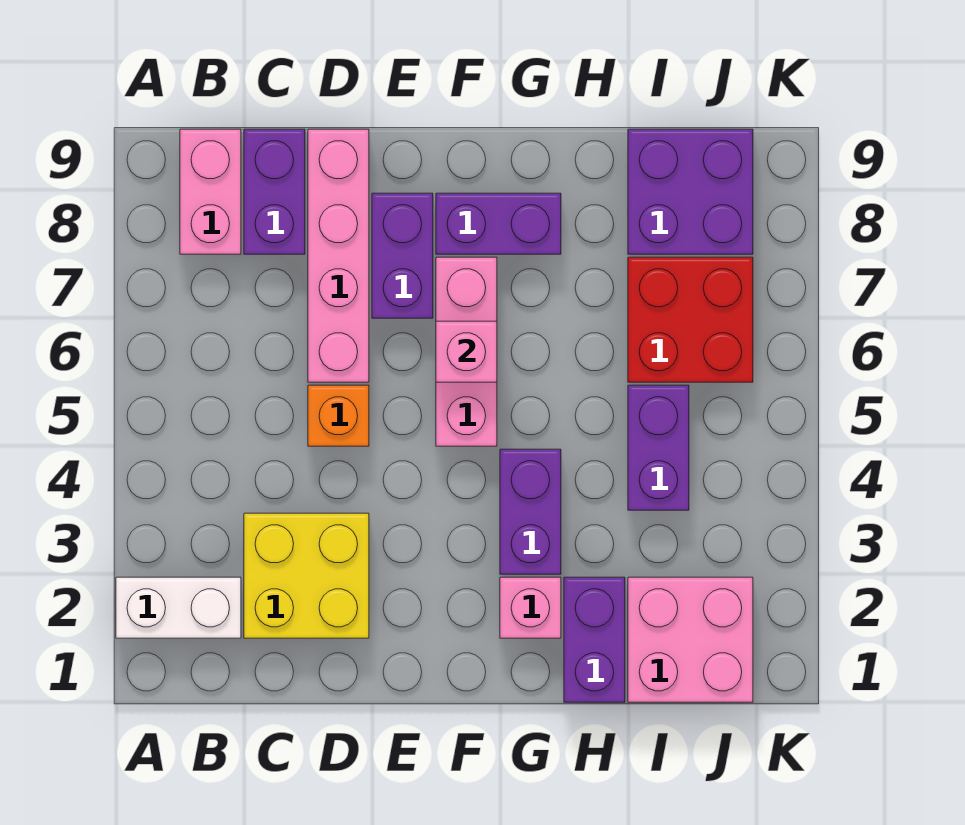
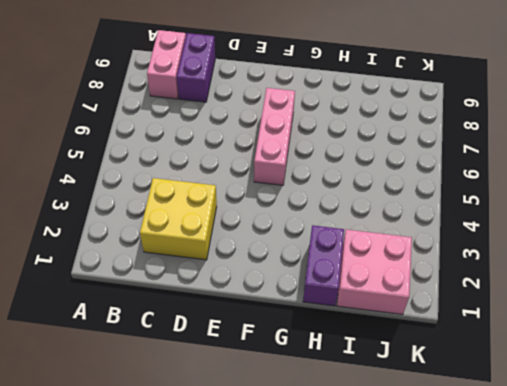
none -> white brick A2:B2 level 1
none -> orange brick D5 level 1
none -> pink brick D6:D9 level 1

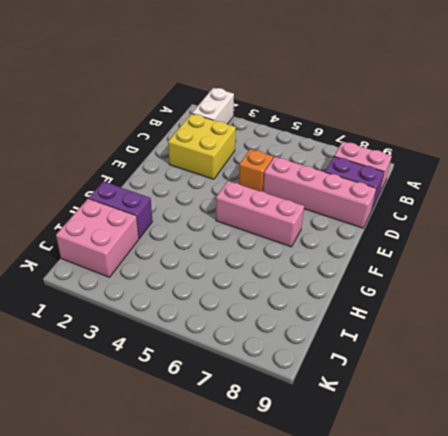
none -> purple brick E7:E8 level 1
none -> purple brick F8:G8 level 1
none -> pink brick G2 level 1

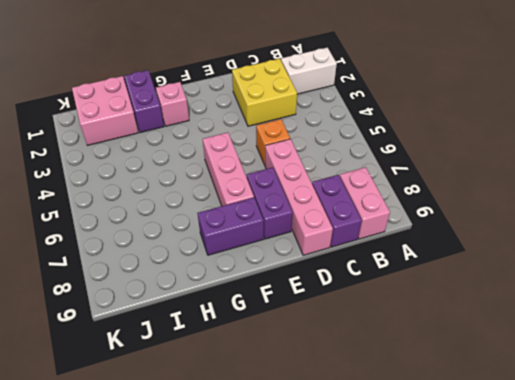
none -> purple brick G3:G4 level 1
none -> purple brick I4:I5 level 1
none -> red brick I6:J7 level 1

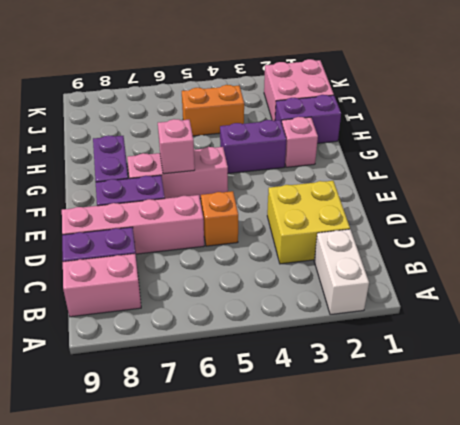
orange brick I4:I5 level 1 -> purple brick I4:I5 level 1
none -> red brick I6:J7 level 1
none -> purple brick I8:J9 level 1

